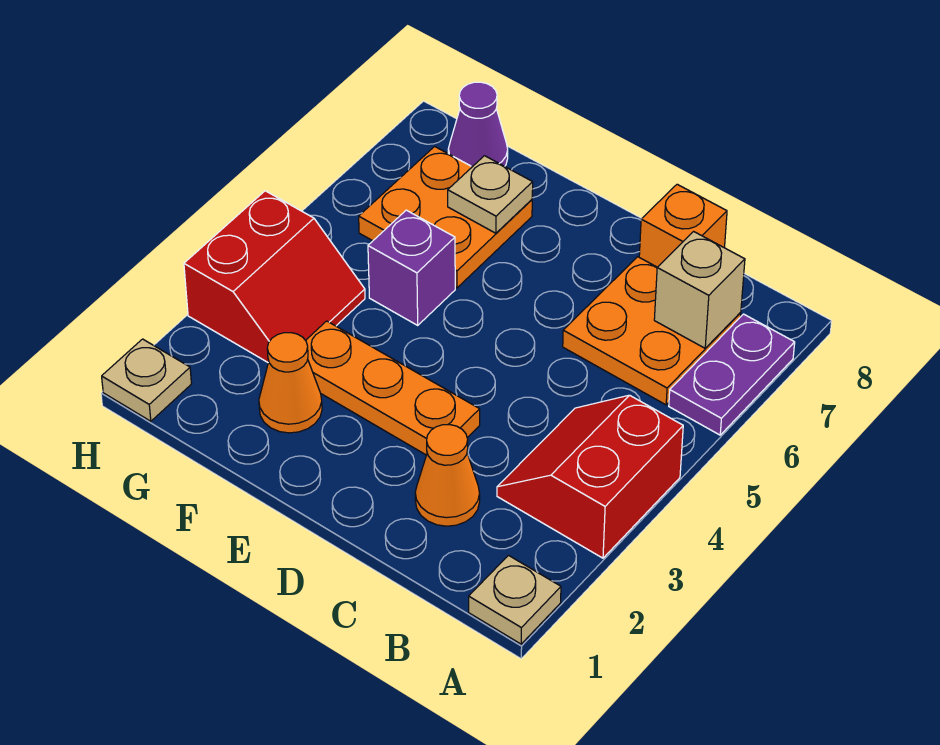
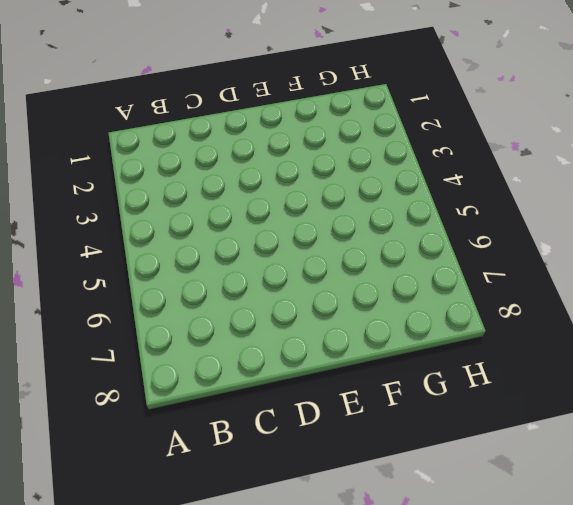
none -> tan plate A1 level 1
none -> red slope A3:B4 level 1 top A
none -> purple plate A6:A7 level 1

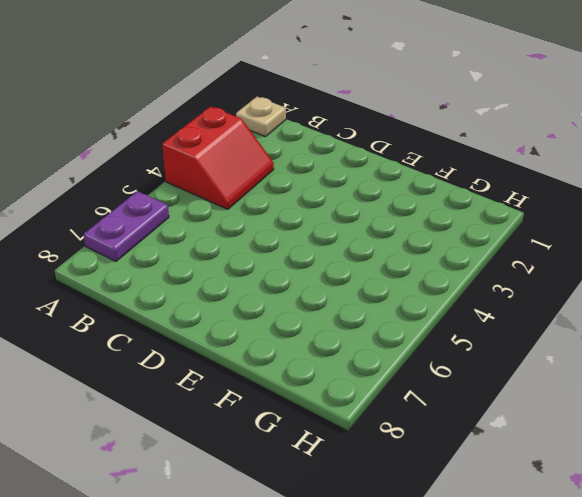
none -> orange plate B6:C7 level 1
none -> orange cone C2 level 1
none -> orange brick C8 level 1

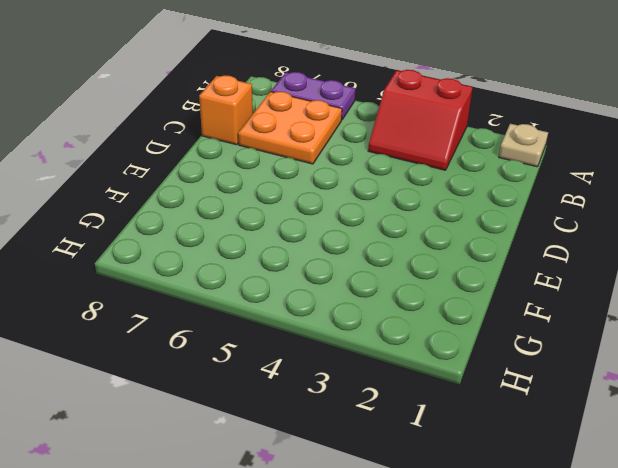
none -> orange cone C2 level 1
none -> orange plate D3:F3 level 1
none -> orange cone F2 level 1

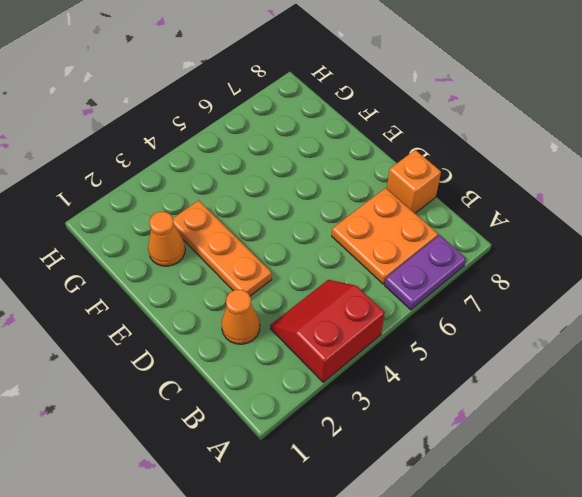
none -> tan plate A1 level 1
none -> purple brick F5 level 1
none -> orange plate F6:G7 level 1

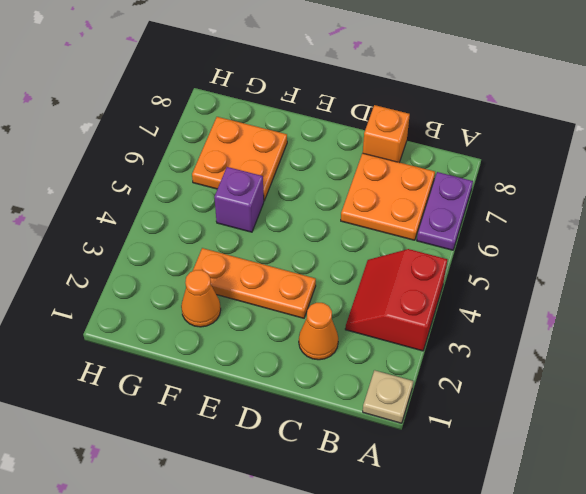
none -> red slope G3:H4 level 1 top H
none -> purple cone G8 level 1
none -> tan plate H1 level 1

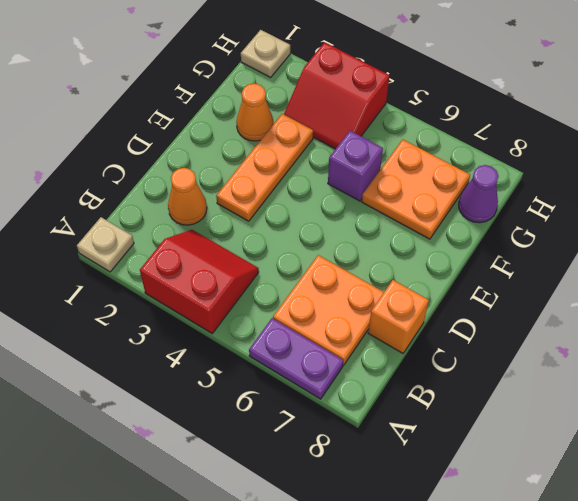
none -> tan brick B7 level 2
none -> tan plate F7 level 2

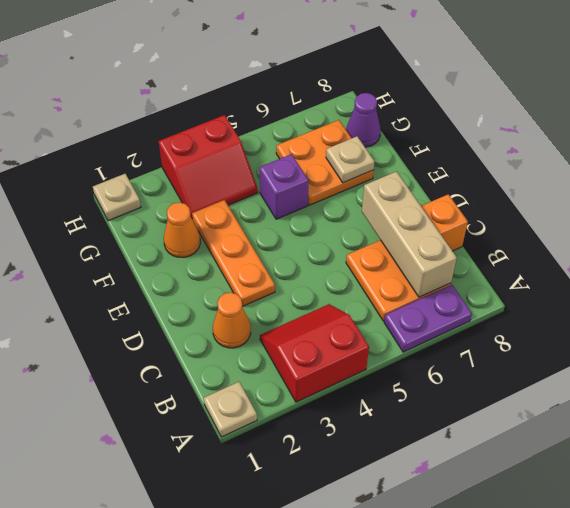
tan brick B7:D7 level 2 -> tan brick B7 level 2

